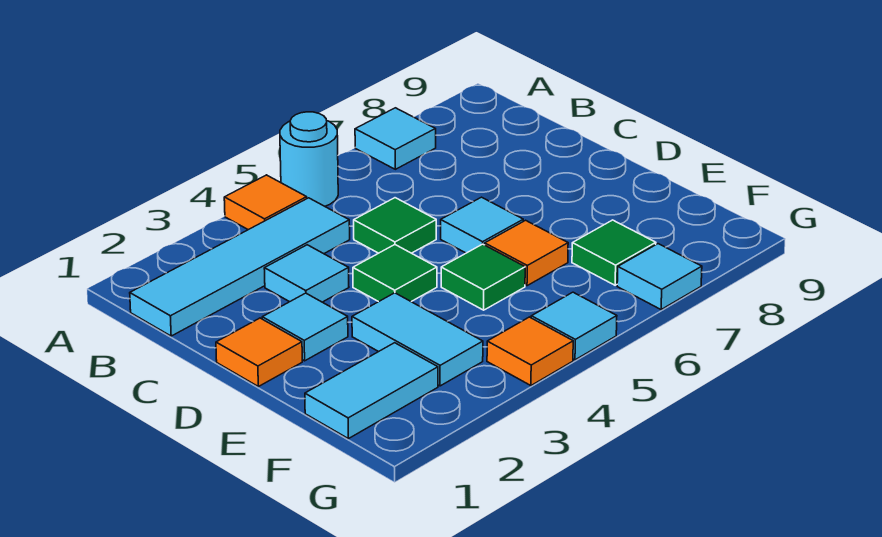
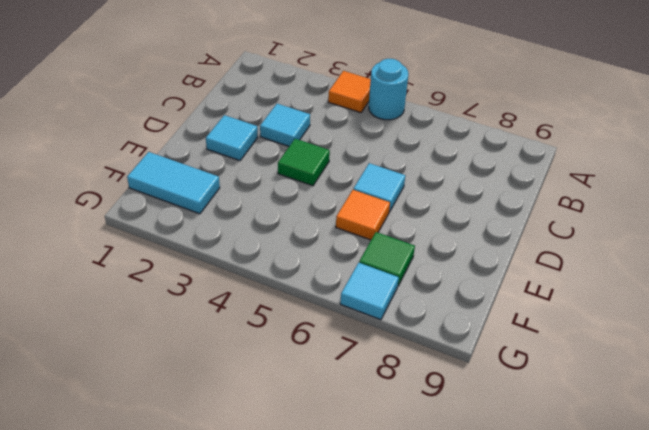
none -> cyan tile A7 level 1
none -> cyan tile B1:B4 level 1
none -> green tile C5 level 1

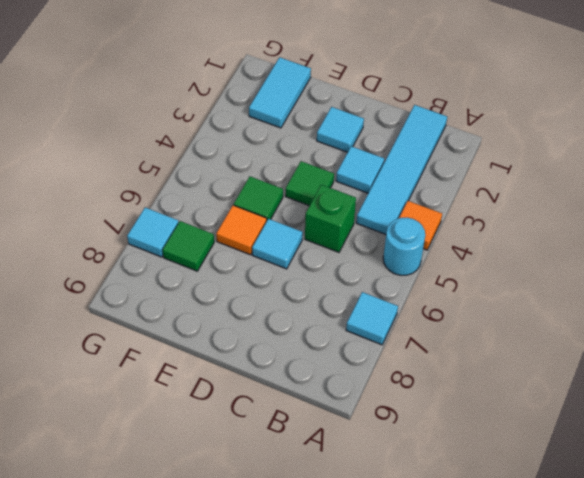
green brick C5 level 1 -> green tile C5 level 1
none -> orange tile D1 level 1
none -> cyan tile E3:F3 level 1
none -> orange tile G4 level 1

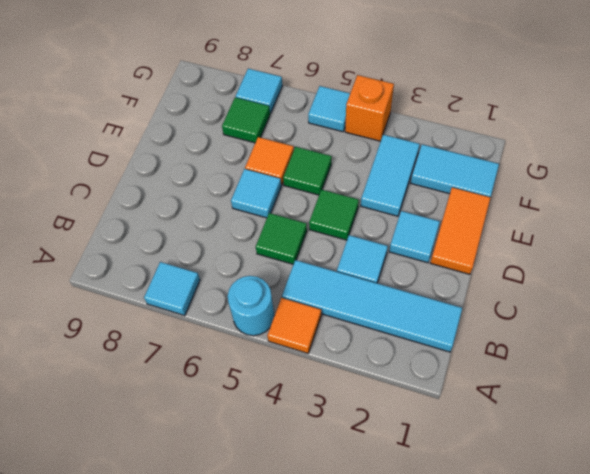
orange tile D1:E1 level 1 -> orange tile D1 level 1
orange brick G4 level 1 -> orange tile G4 level 1

